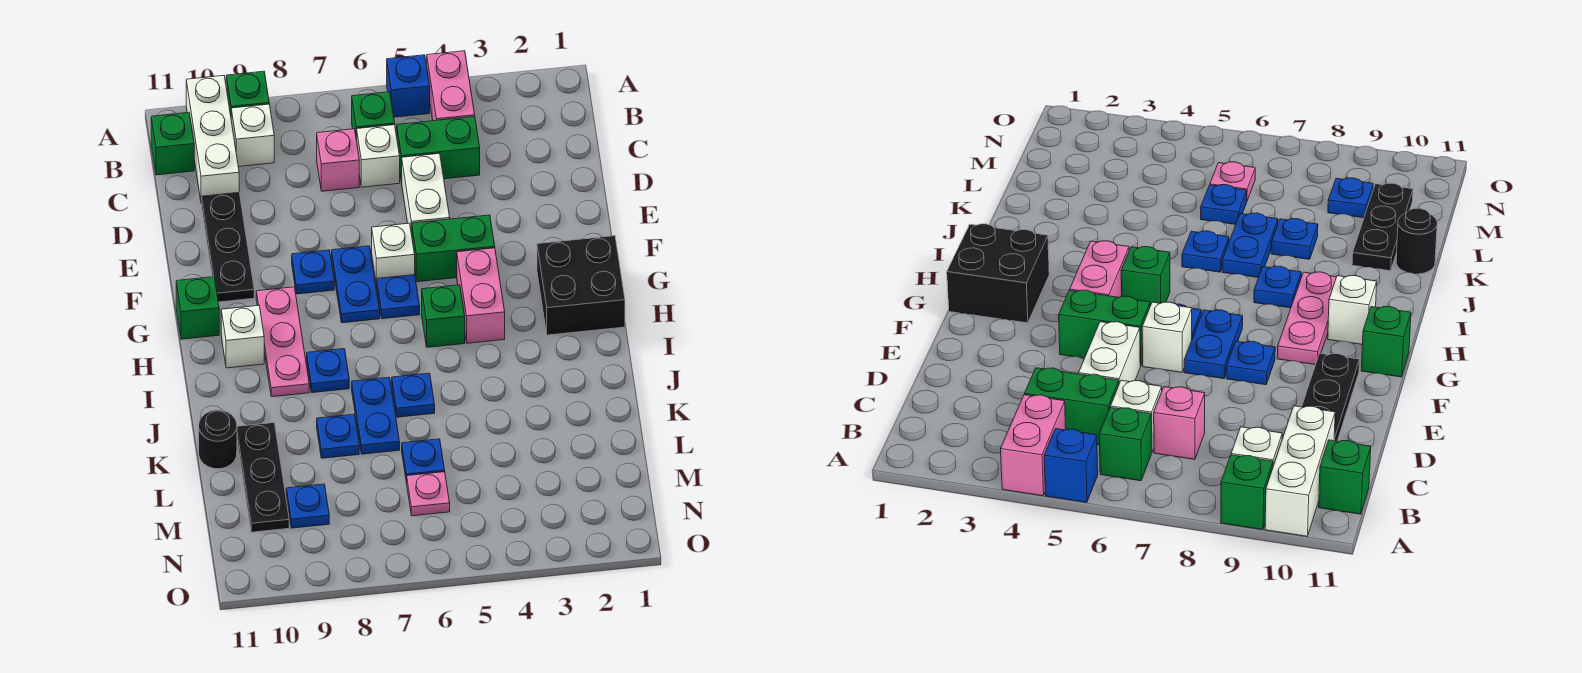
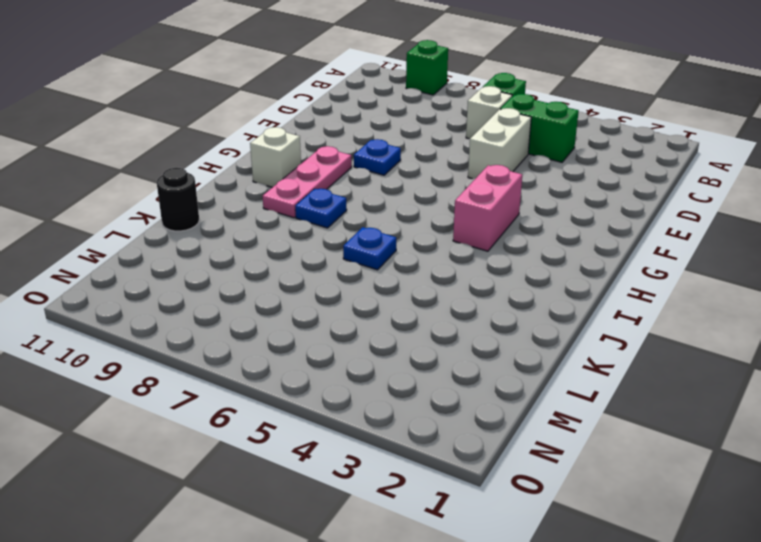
none -> pink brick A4:B4 level 1
none -> blue brick A5 level 1
none -> white brick A10:C10 level 1
none -> white brick B9 level 1

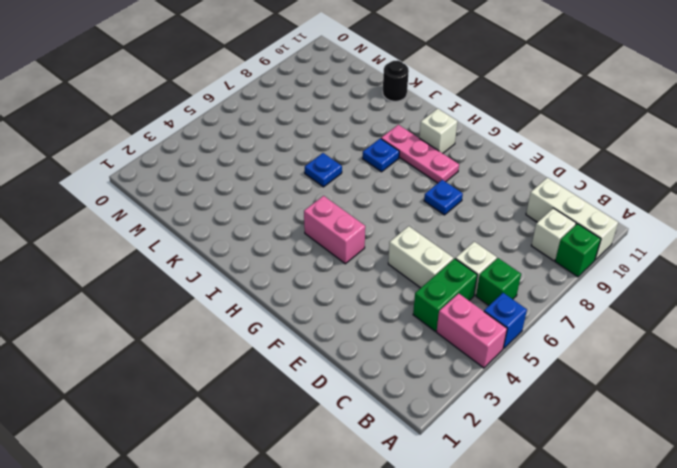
none -> green brick B11 level 1
none -> pink brick C7 level 1
none -> black plate D10:F10 level 1
none -> green brick F4:F5 level 1

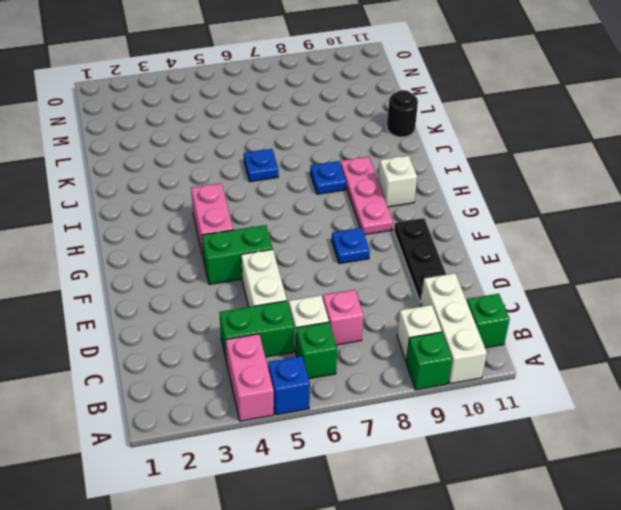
none -> white brick F6 level 1
none -> blue plate F7:G7 level 1
none -> black brick G1:H2 level 1
none -> blue plate G6 level 1

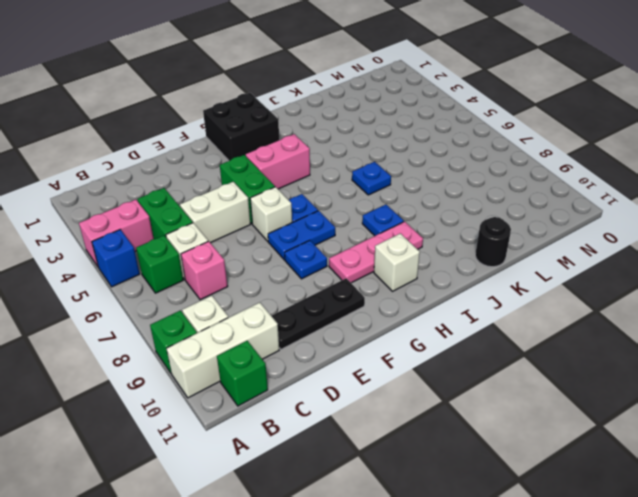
none -> green brick G11 level 1
none -> green brick H5 level 1
none -> blue plate J7:K7 level 1
none -> blue plate K8 level 1

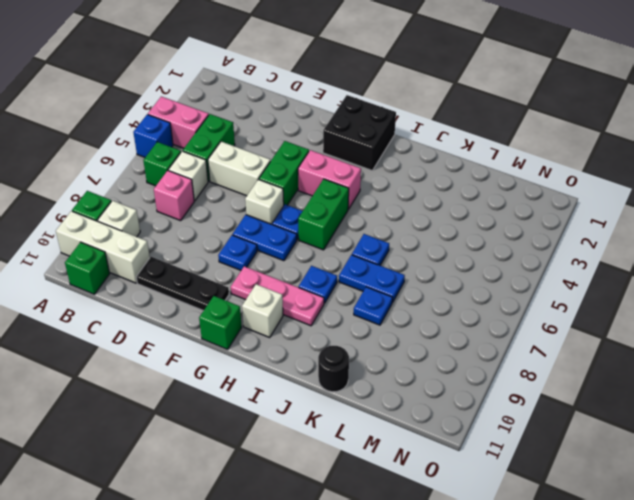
green brick H5:H6 level 1 -> green brick H5 level 1
none -> black plate K10:M10 level 1
none -> blue plate L6 level 1
none -> pink plate M6 level 1
none -> blue plate M9 level 1

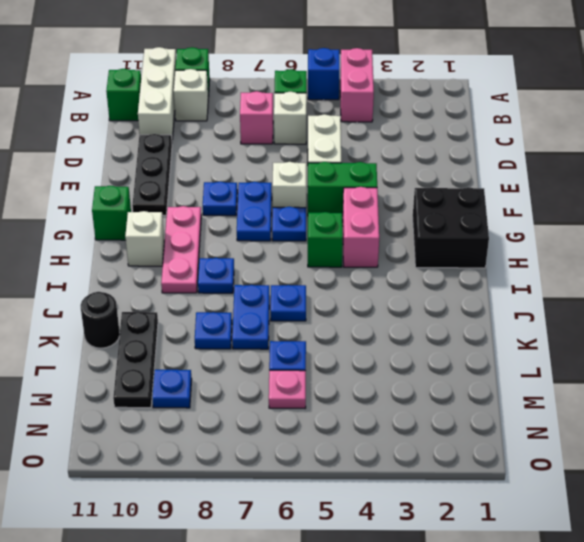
none -> green brick C4:C5 level 1

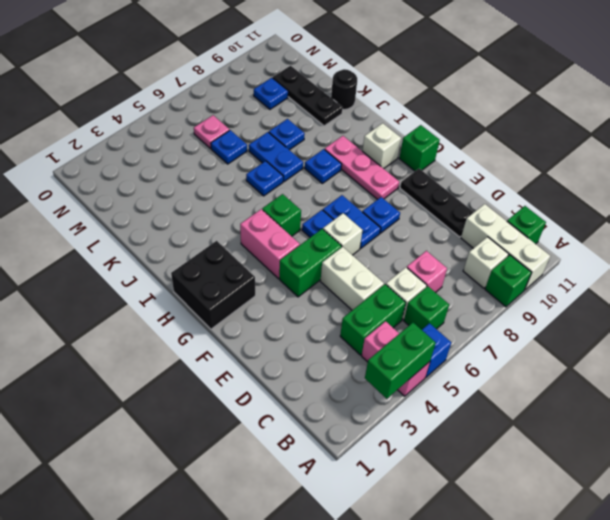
green brick A3:A4 level 2 -> none

